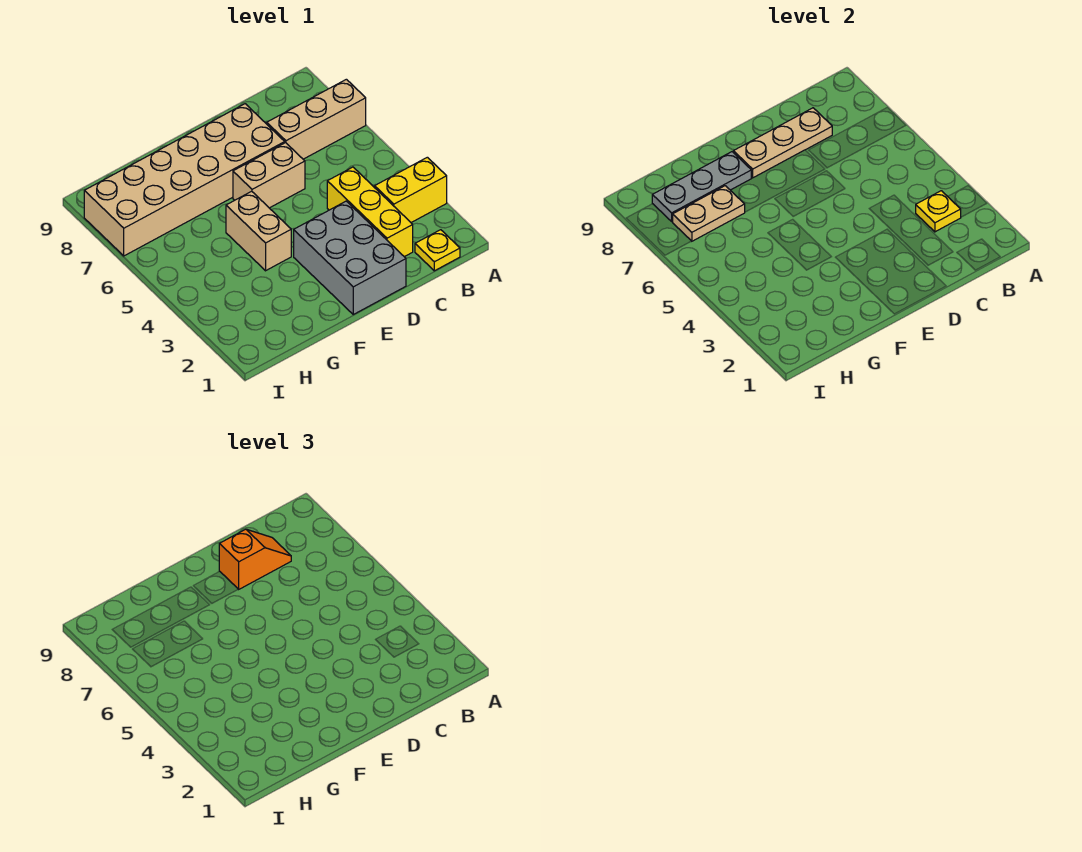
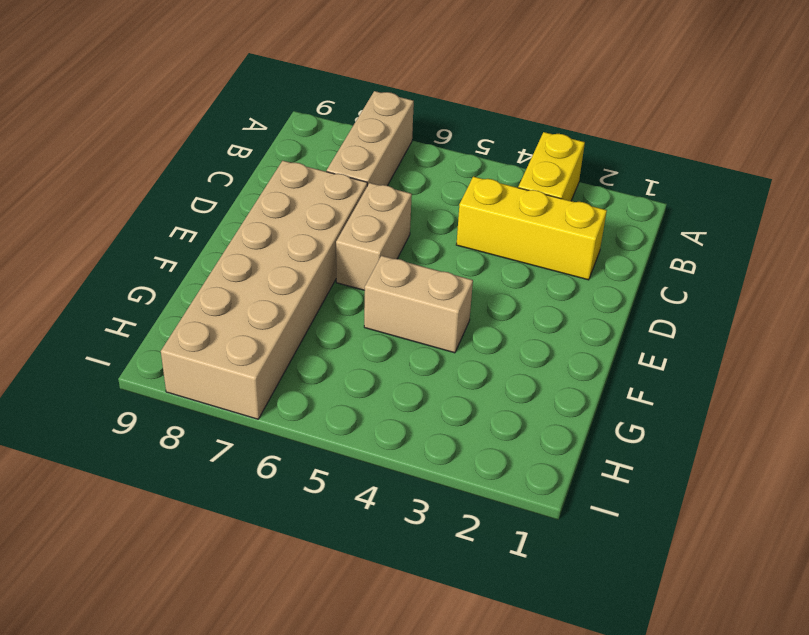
none -> yellow plate B1 level 1
none -> grey brick D1:E3 level 1
none -> yellow plate B3 level 2

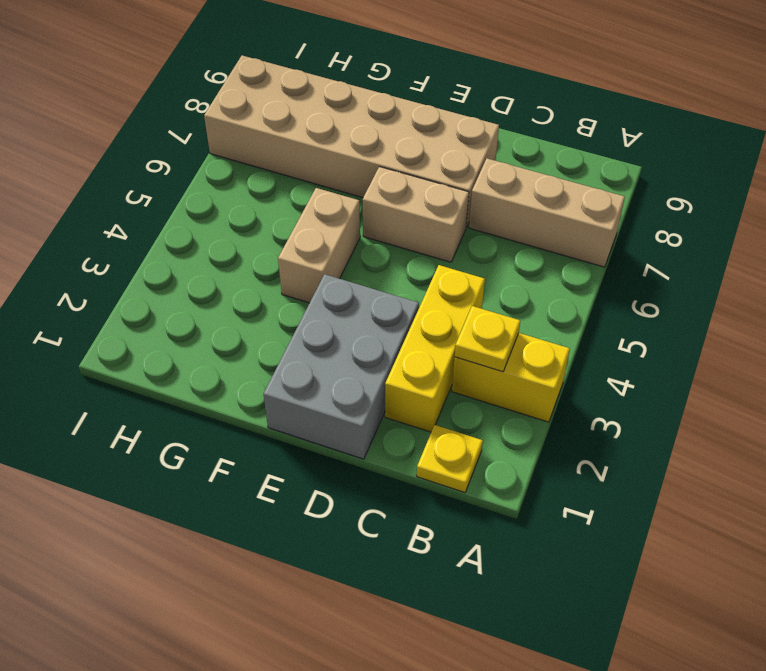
none -> tan plate C8:E8 level 2
none -> grey plate F8:H8 level 2
none -> tan plate G7:H7 level 2

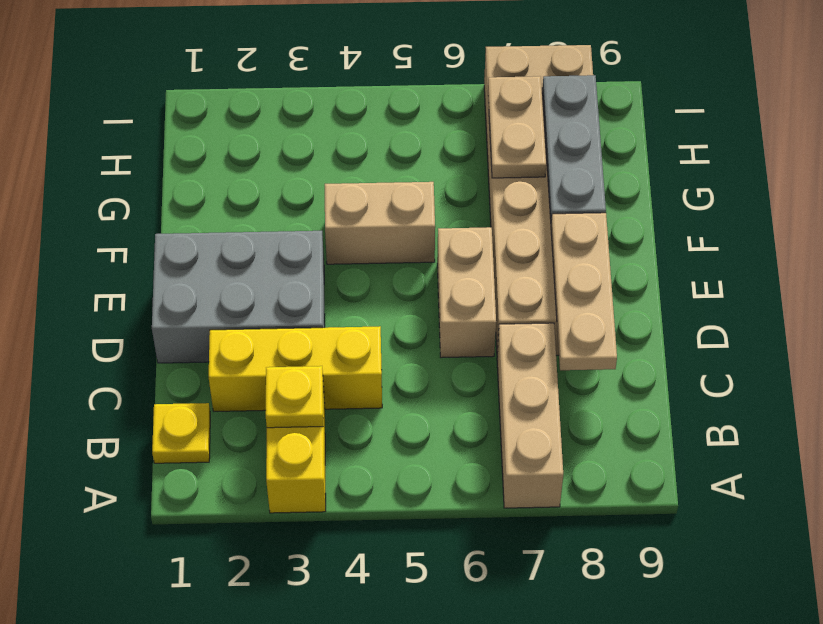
none -> orange slope C8:D8 level 3 top D

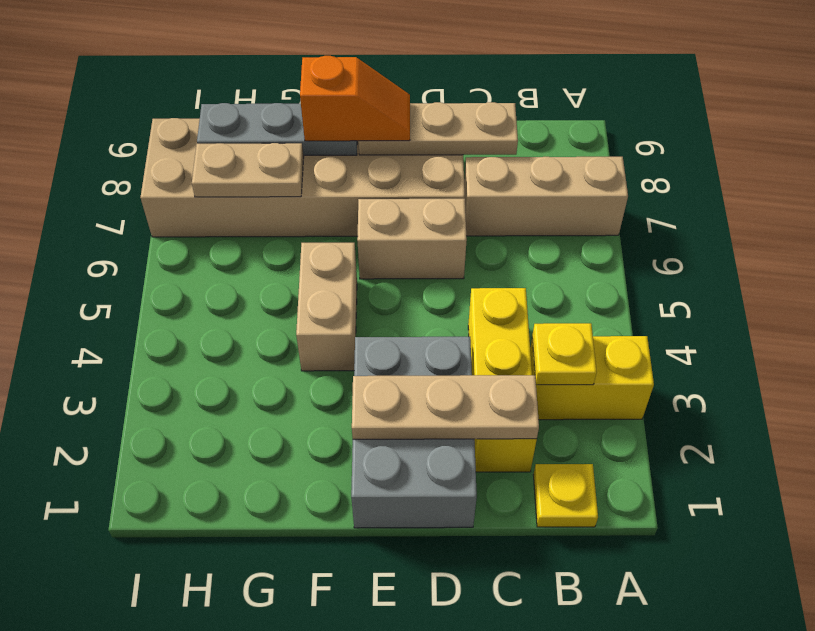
tan plate C2:E2 level 2 -> none
orange slope E8:F8 level 3 top F -> orange slope C8:D8 level 3 top D

